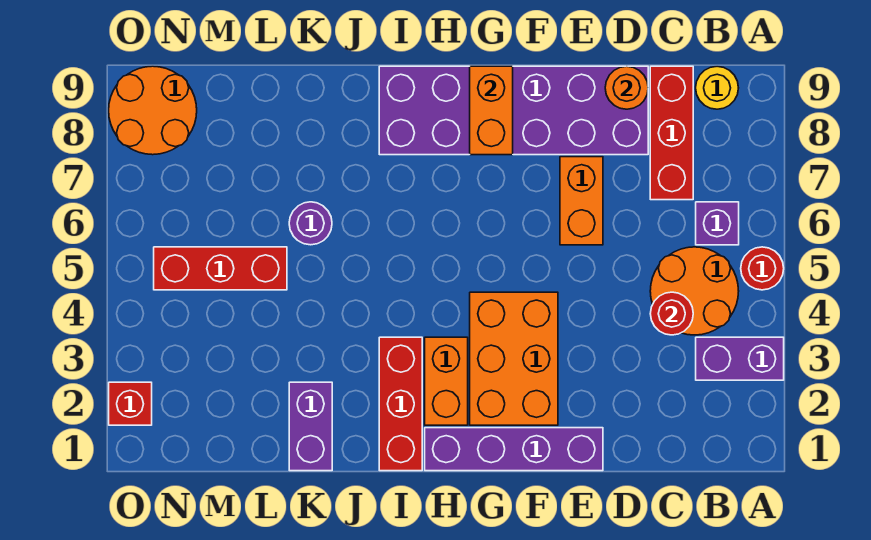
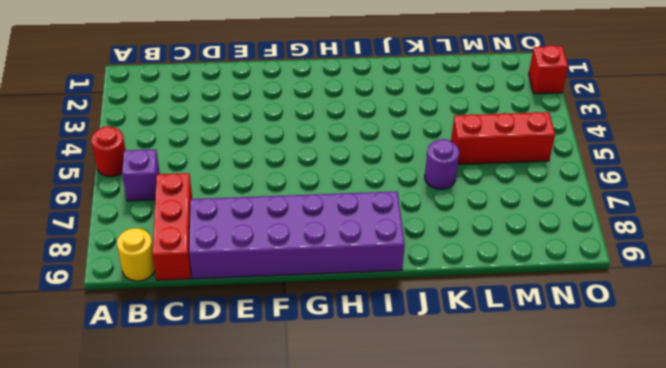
none -> purple brick A3:B3 level 1
none -> orange round brick B4:C5 level 1
none -> purple brick E1:H1 level 1

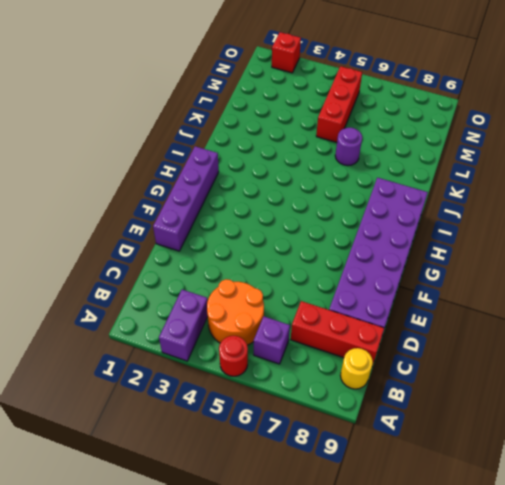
none -> orange brick E6:E7 level 1
none -> orange brick F2:G4 level 1
none -> orange brick H2:H3 level 1

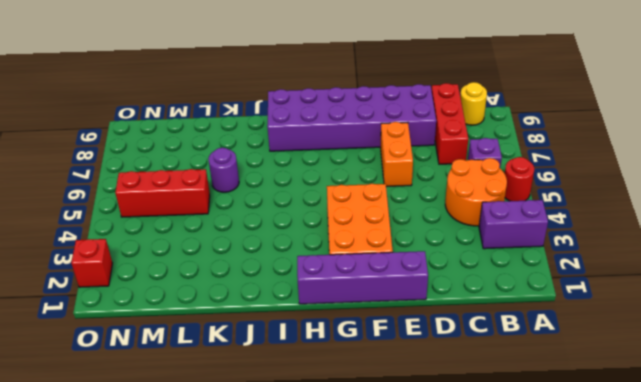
none -> orange brick H2:H3 level 1
none -> red brick I1:I3 level 1
none -> purple brick K1:K2 level 1

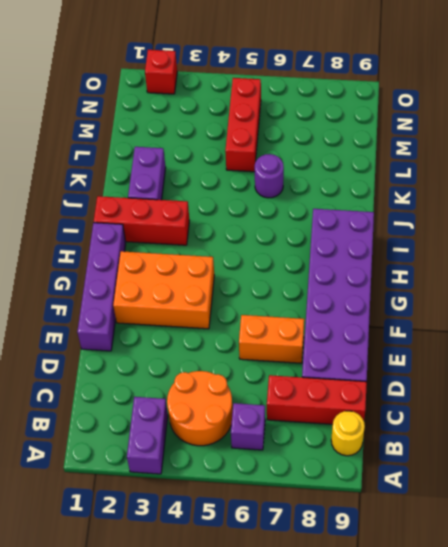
purple brick J2:K2 level 1 -> purple brick K1:K2 level 1
none -> red round brick A5 level 1
none -> orange brick H2:H3 level 1
none -> orange round brick N8:O9 level 1

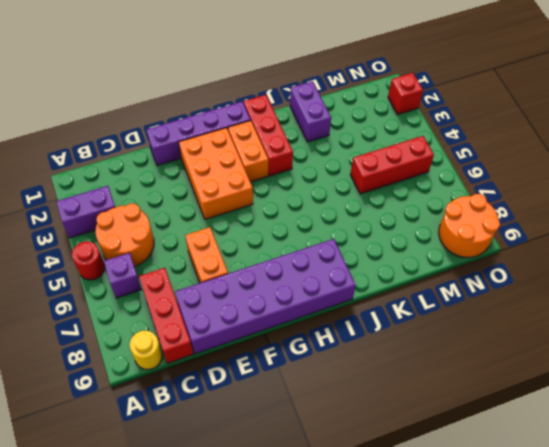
none -> purple round brick K6 level 1
none -> red round brick C4 level 2
none -> orange round brick D9 level 2

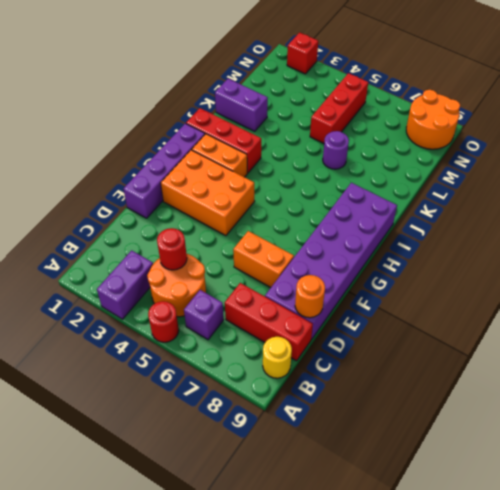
none -> orange brick G8:G9 level 2

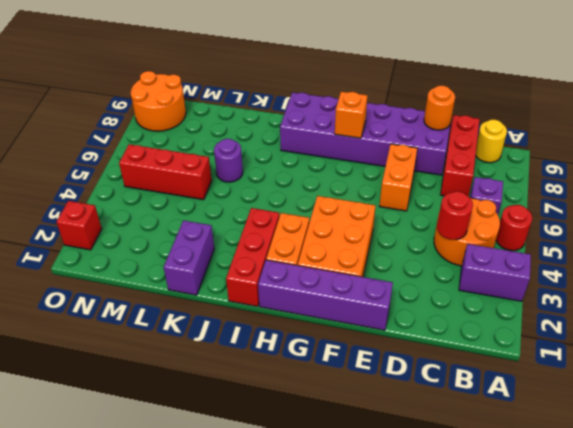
orange brick G8 level 2 -> orange brick G8:G9 level 2

